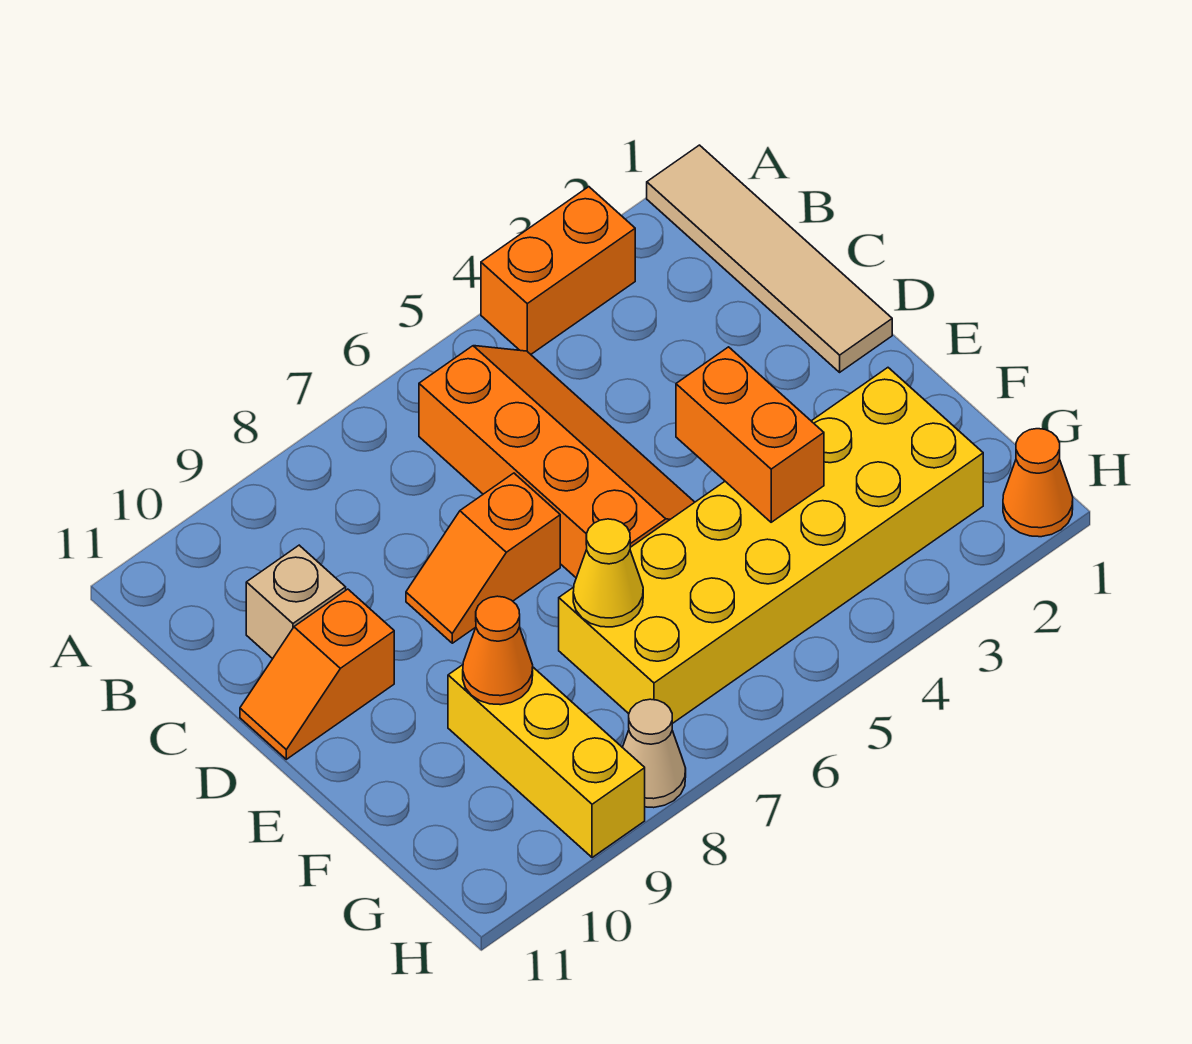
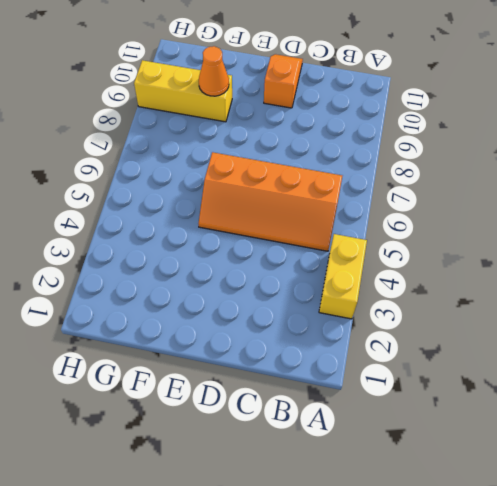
yellow brick A3:A4 level 1 -> orange brick A3:A4 level 1
none -> tan tile A1:D1 level 1
none -> tan brick C10 level 1
none -> orange slope D7:D8 level 1 top 7

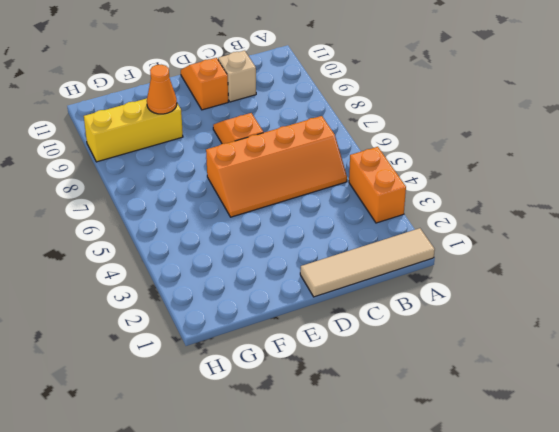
none -> yellow brick F2:G7 level 1
none -> orange cone H1 level 1
none -> tan cone H8 level 1

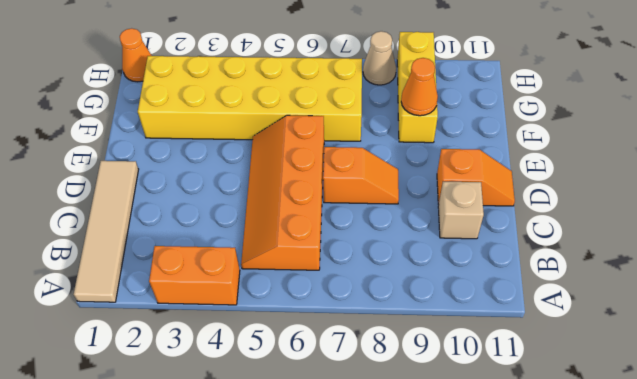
none -> orange brick E4:F4 level 2
none -> yellow cone F7 level 2

